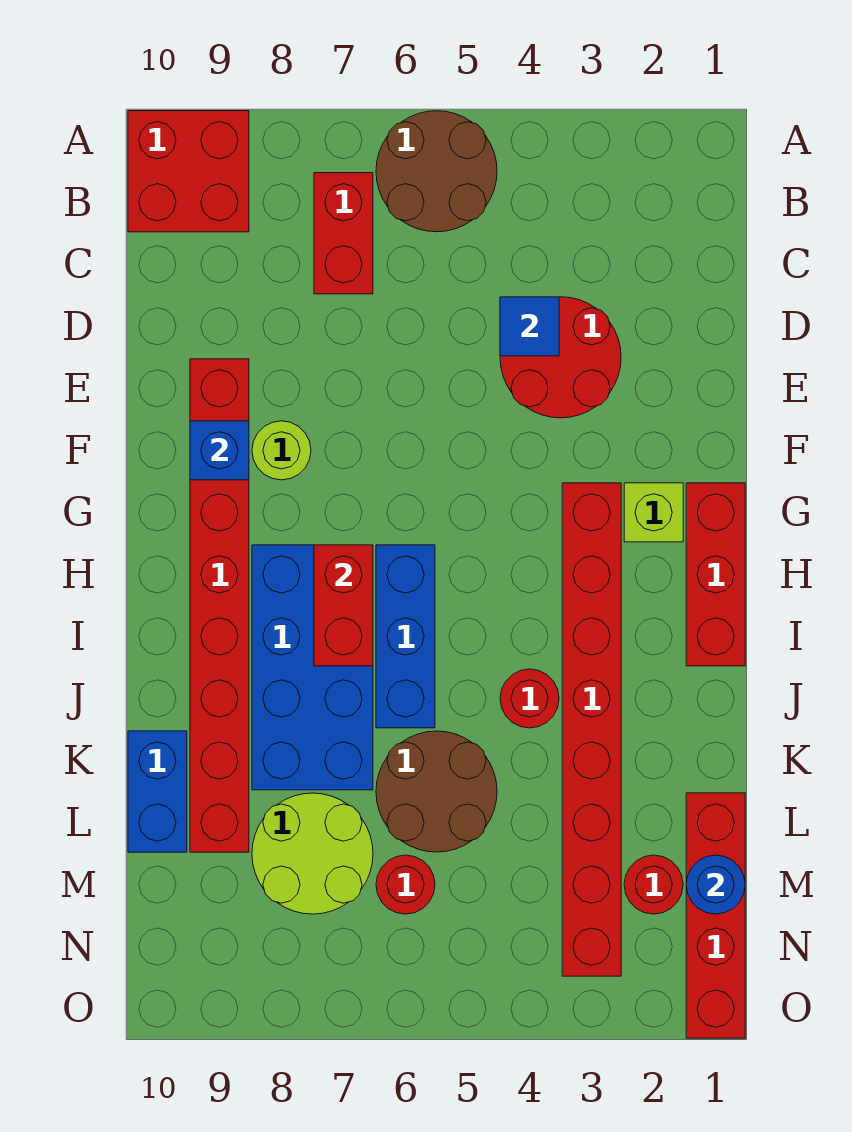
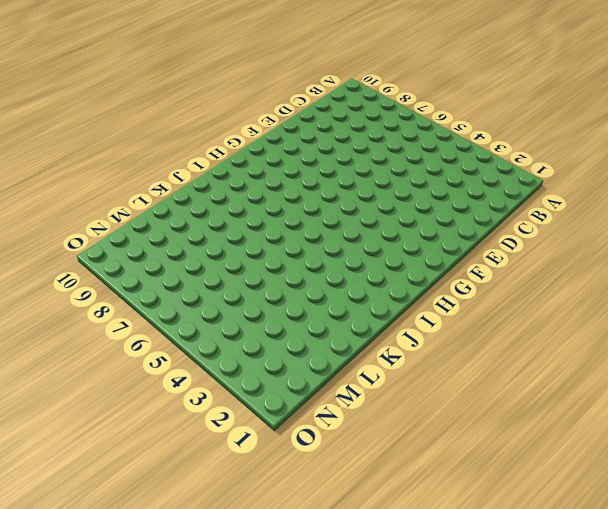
none -> brown round brick A5:B6 level 1
none -> red brick A9:B10 level 1
none -> red brick B7:C7 level 1

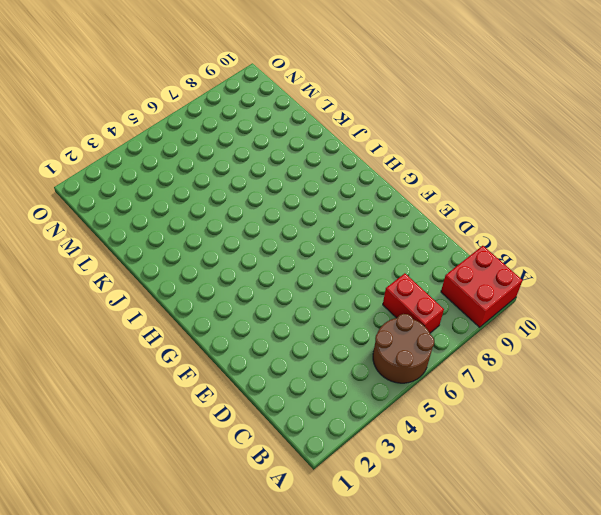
none -> red round brick D3:E4 level 1
none -> red brick E9:L9 level 1
none -> lime round brick F8 level 1

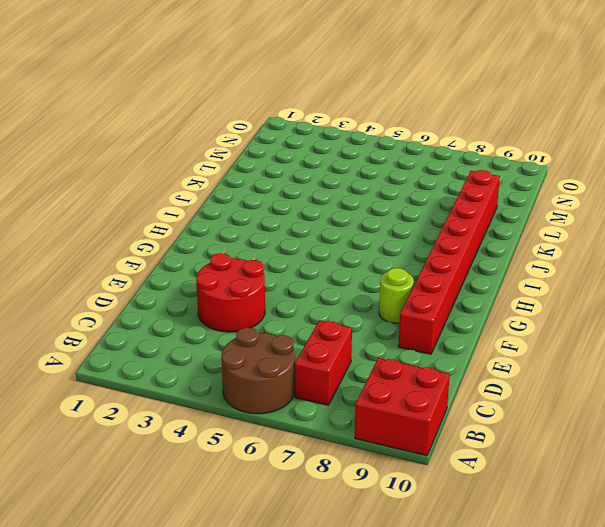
none -> red brick G1:I1 level 1
none -> lime brick G2 level 1
none -> red brick G3:N3 level 1

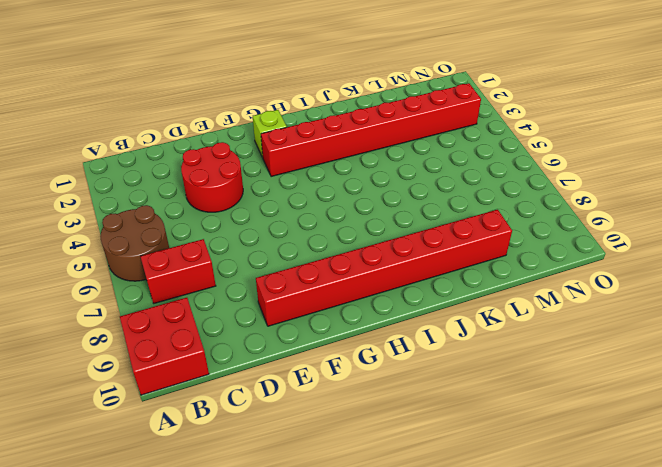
none -> lime round brick F8 level 1
none -> red brick G1:I1 level 1
none -> blue brick H6:J6 level 1

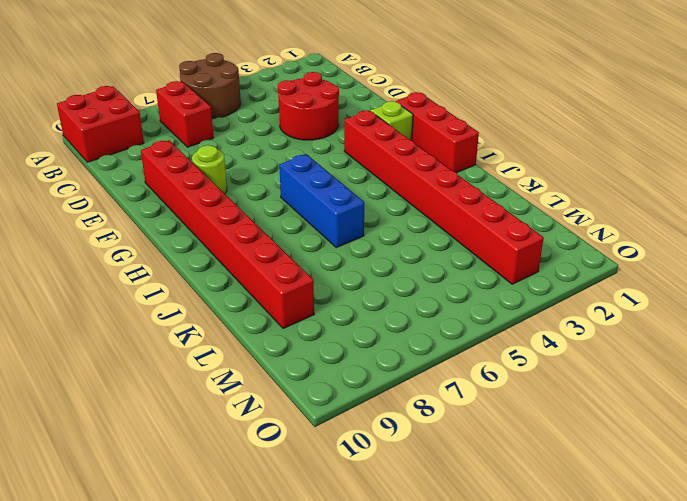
none -> blue brick H7:K8 level 1
none -> red round brick J4 level 1
none -> brown round brick K5:L6 level 1

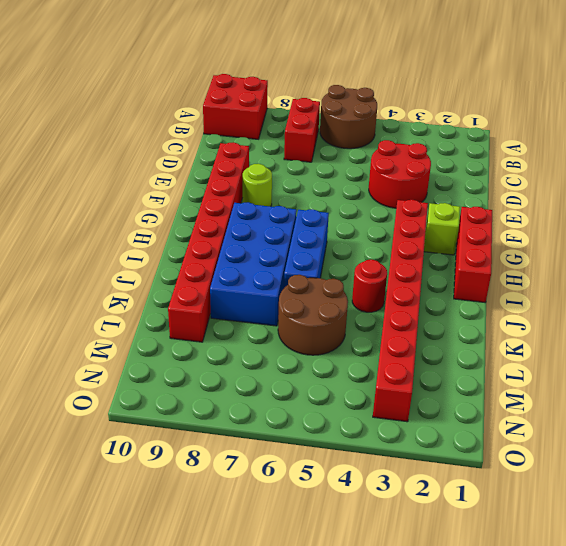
none -> blue brick K10:L10 level 1
none -> red brick L1:O1 level 1
none -> lime round brick L7:M8 level 1

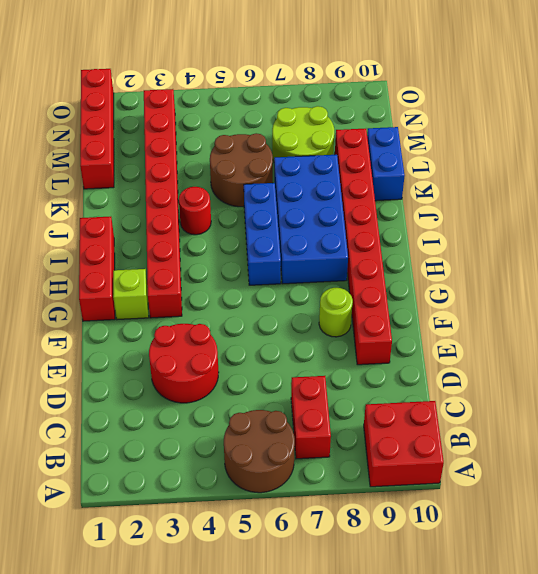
none -> red round brick M2 level 1
none -> red round brick M6 level 1
none -> blue tile D4 level 2

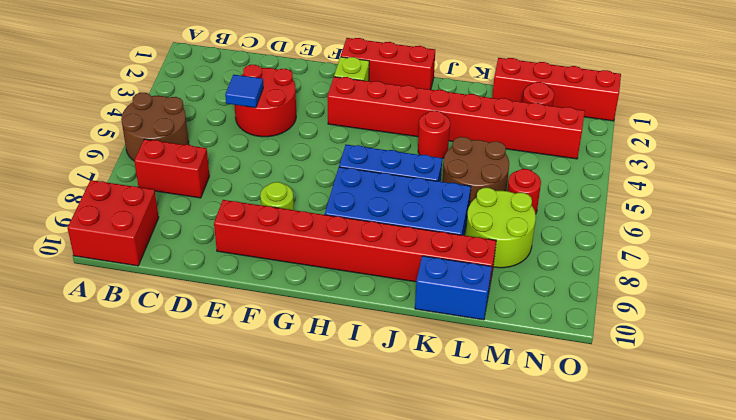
none -> blue brick F9 level 2
none -> red brick H7:I7 level 2
none -> blue round brick M1 level 2

